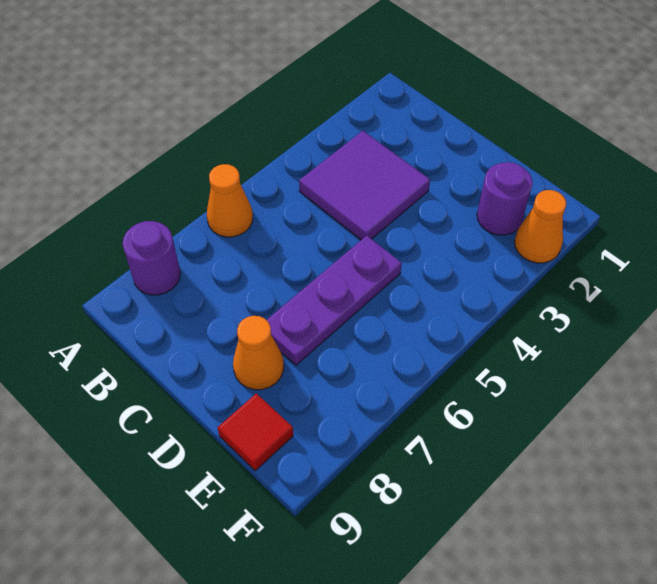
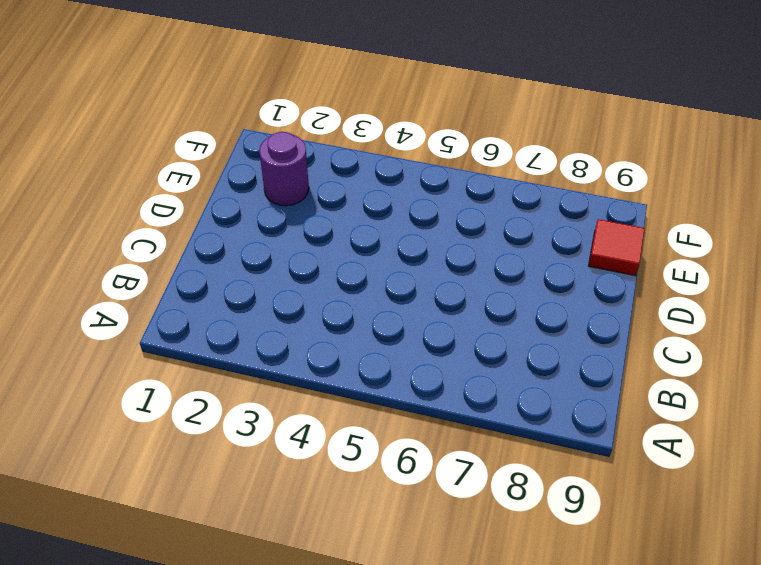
none -> orange cone A6 level 1
none -> purple round brick A8 level 1

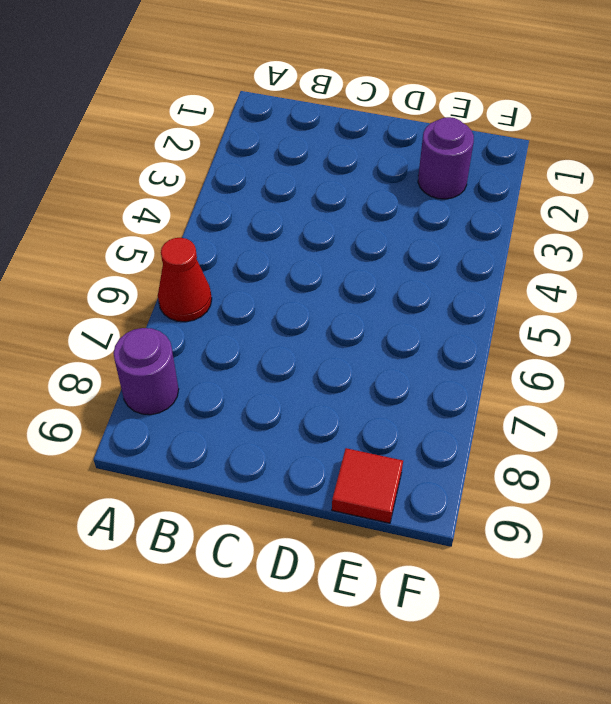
red cone A6 level 1 -> orange cone A6 level 1
none -> purple tile B3:C4 level 1
none -> purple plate D5:D7 level 1

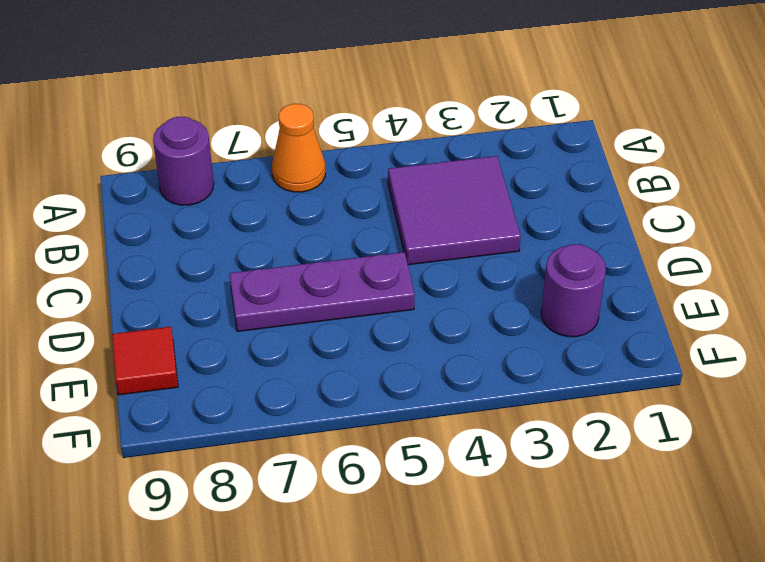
none -> orange cone D8 level 1
none -> orange cone F2 level 1

